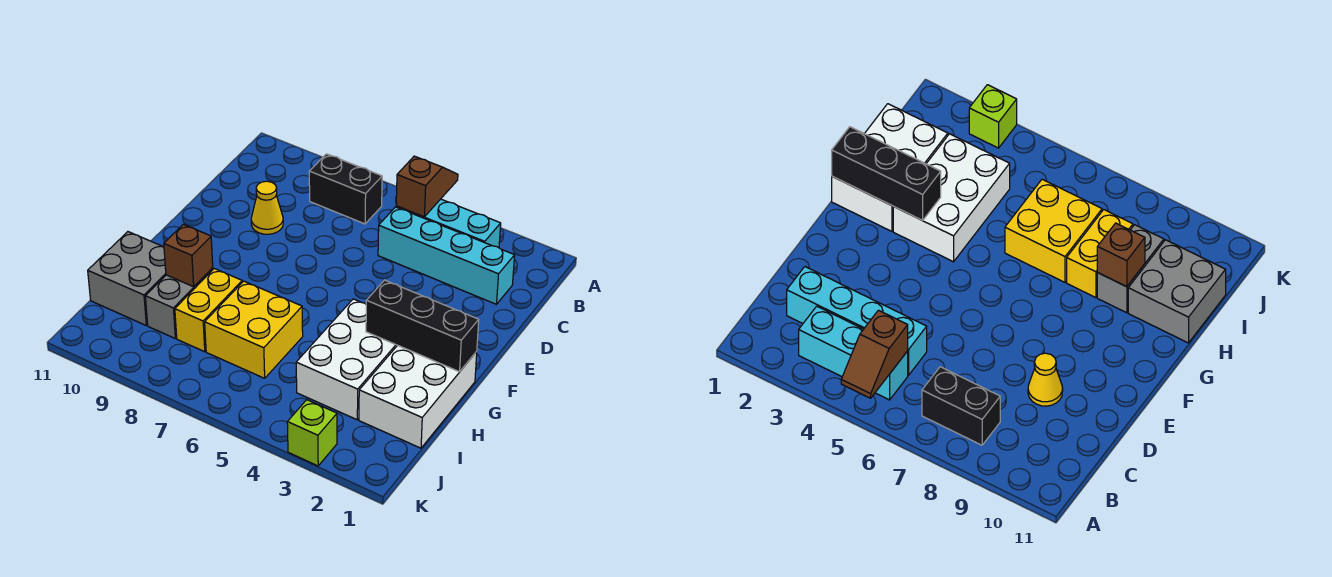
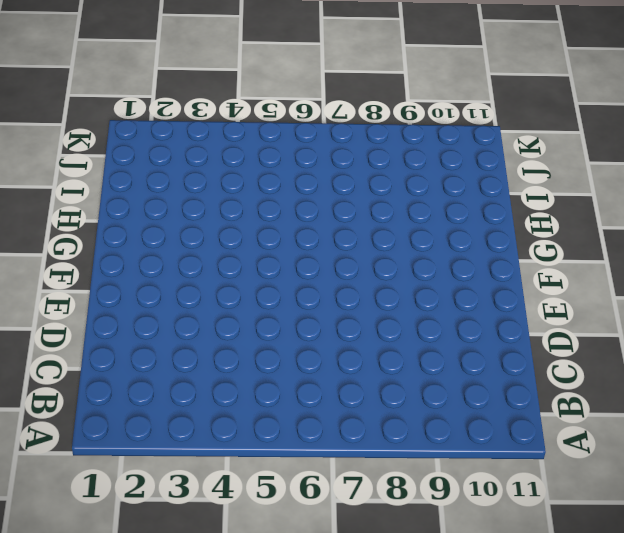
none -> cyan brick B3:B5 level 1
none -> black brick B7:B8 level 1
none -> cyan brick C2:C5 level 1

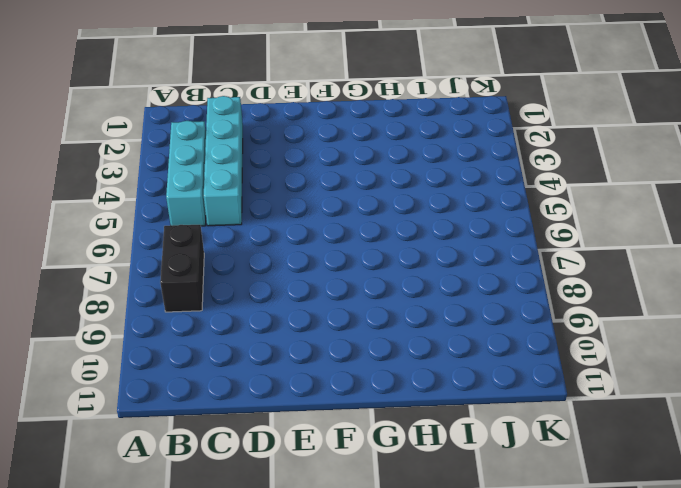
none -> yellow cone D9 level 1
none -> white brick G1:I2 level 1
none -> white brick G3:I4 level 1

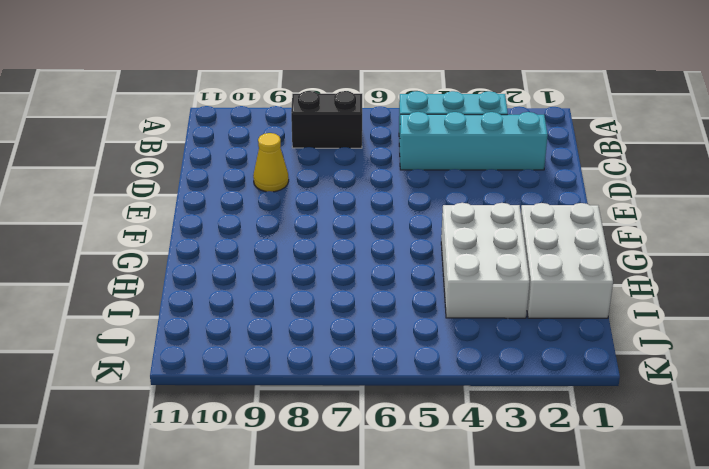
none -> yellow brick H6:I7 level 1
none -> yellow brick H8:I8 level 1
none -> grey brick H9:I9 level 1

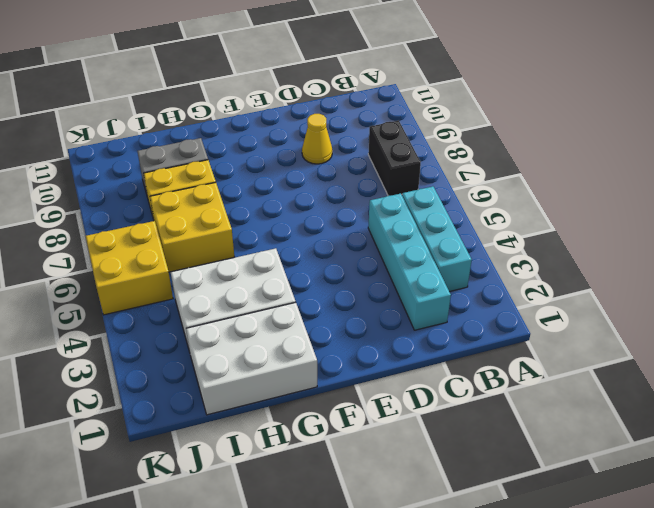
yellow brick J5:K6 level 1 -> none
none -> grey brick H10:I11 level 1
none -> lime brick K3 level 1
none -> brown slope A5:B5 level 2 top B

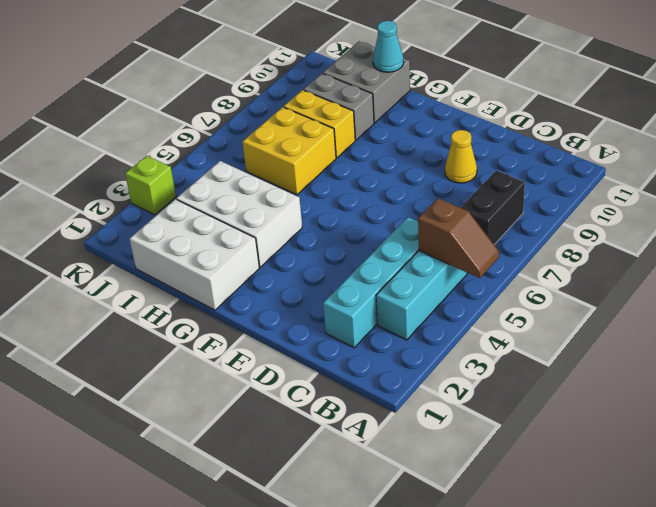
cyan cone H11 level 2 -> none
none -> black brick G1:G3 level 2
none -> brown brick H9 level 2

